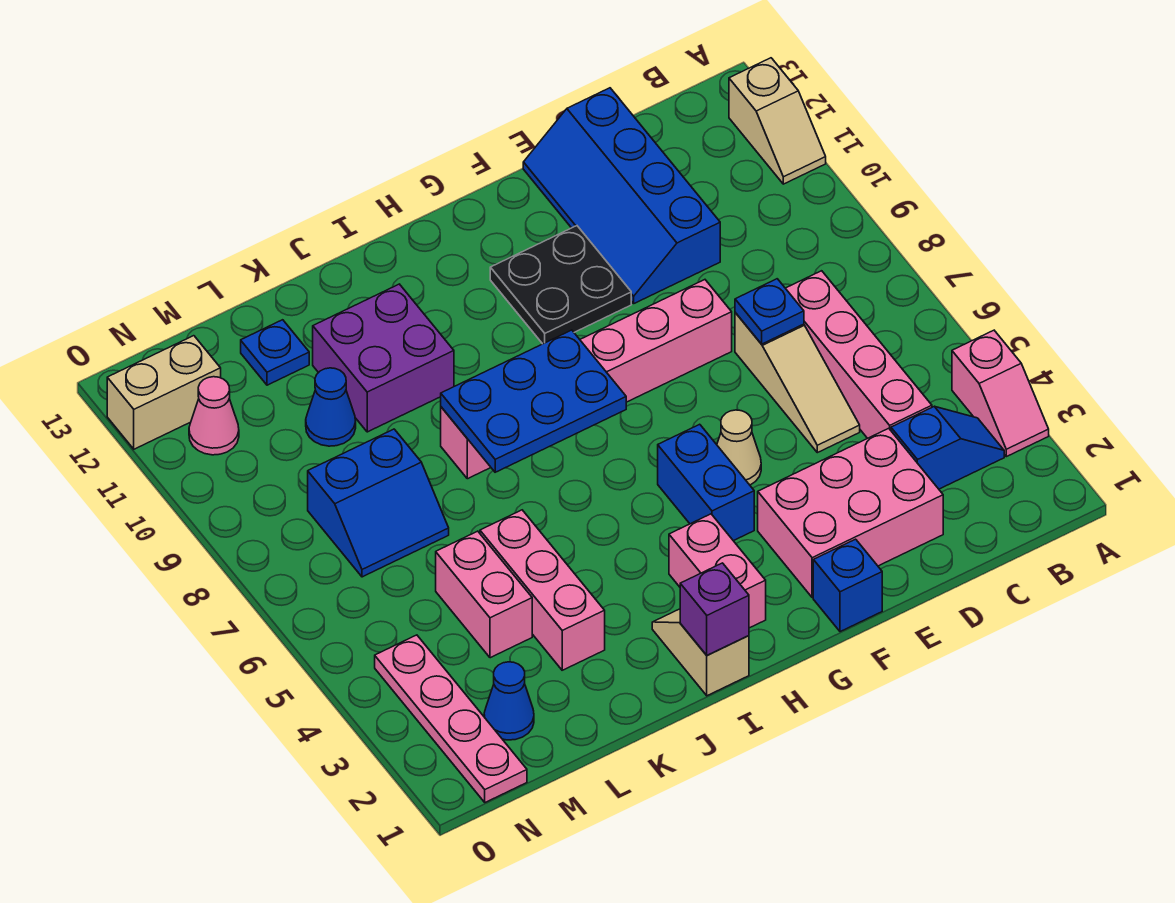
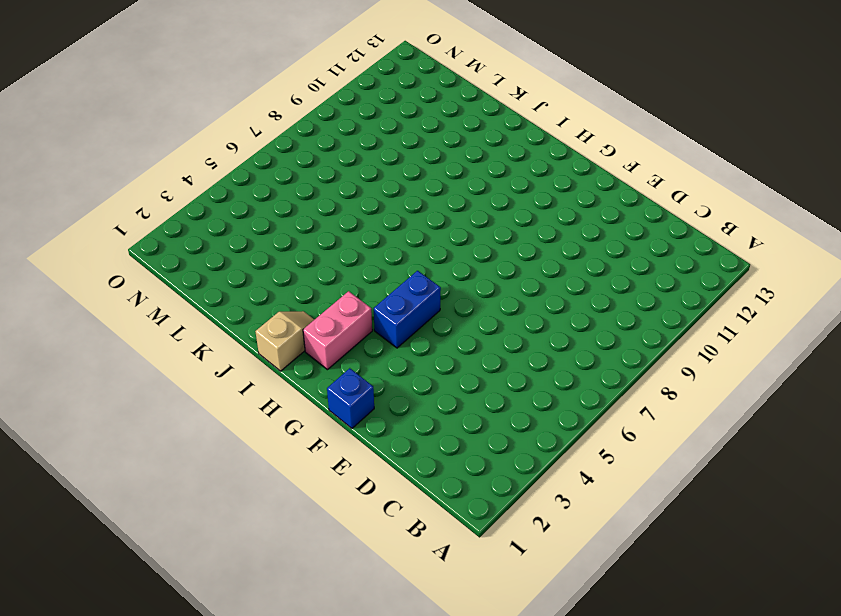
none -> pink slope A3:A4 level 1 top 4
none -> tan slope A11:A12 level 1 top 12
none -> blue slope B3:C3 level 1 top C

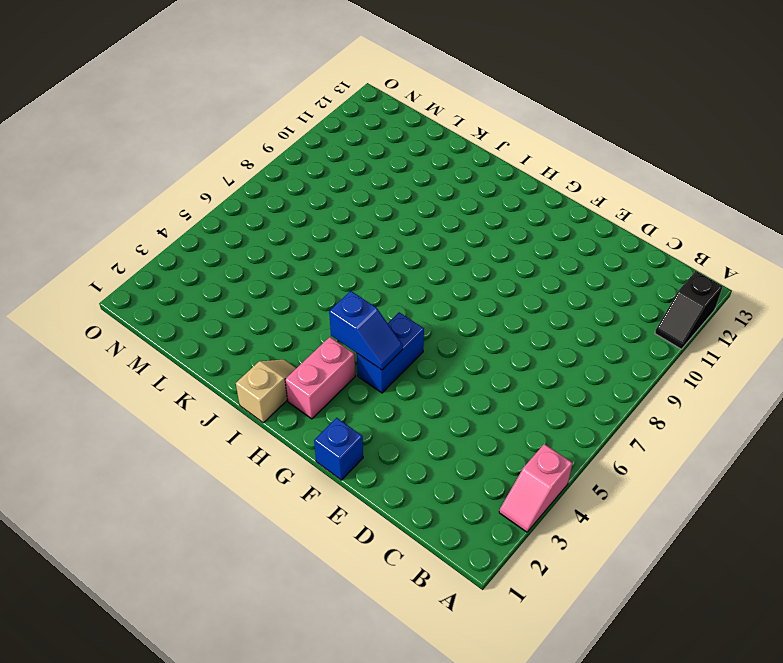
black slope A11:A12 level 1 top 12 -> tan slope A11:A12 level 1 top 12
blue slope G4:H4 level 2 top H -> blue slope B3:C3 level 1 top C
none -> pink brick C4:C7 level 1
none -> pink brick D2:F3 level 1
none -> tan slope D5:D7 level 1 top 7

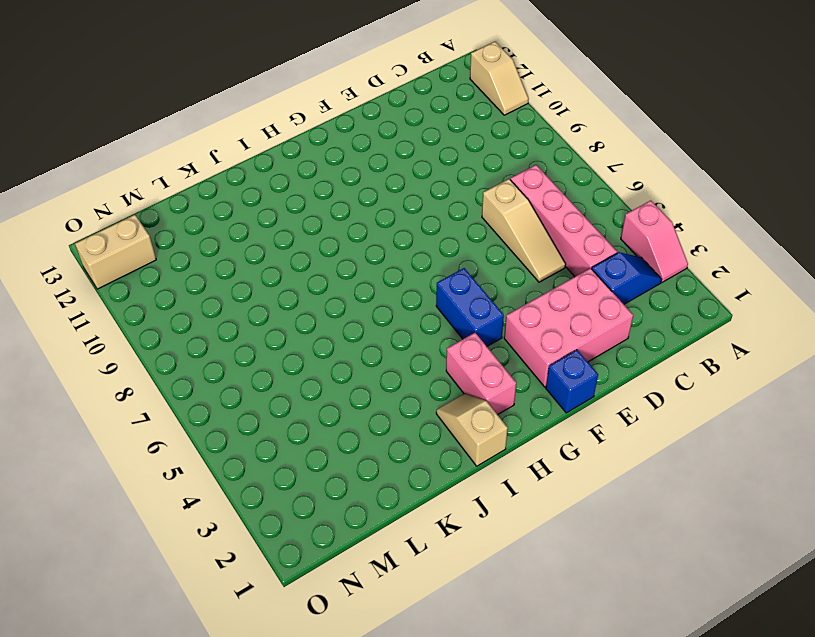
none -> blue slope D10:E13 level 1 top D
none -> pink brick E8:J8 level 1
none -> tan cone F5 level 1

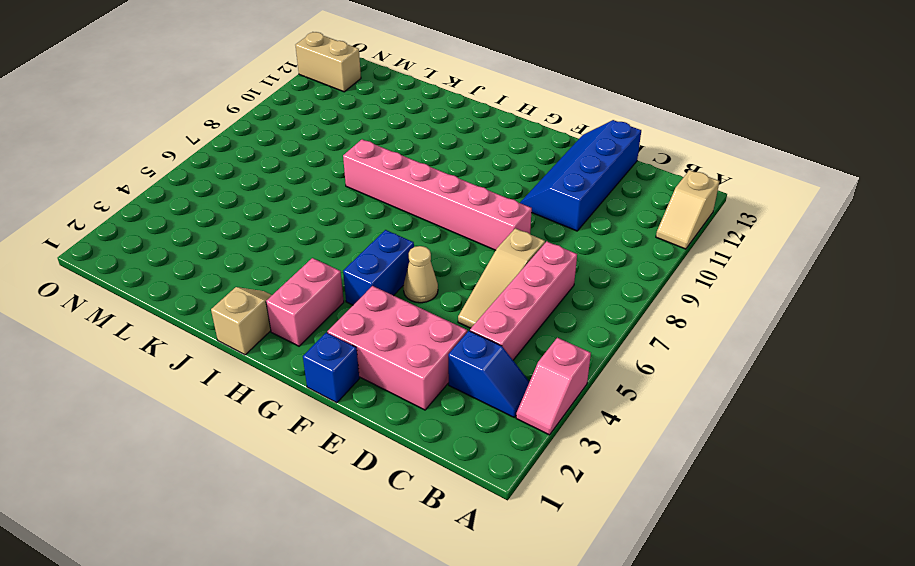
none -> black plate F10:G11 level 1
none -> purple brick J10:K11 level 1
none -> pink brick K3:K5 level 1

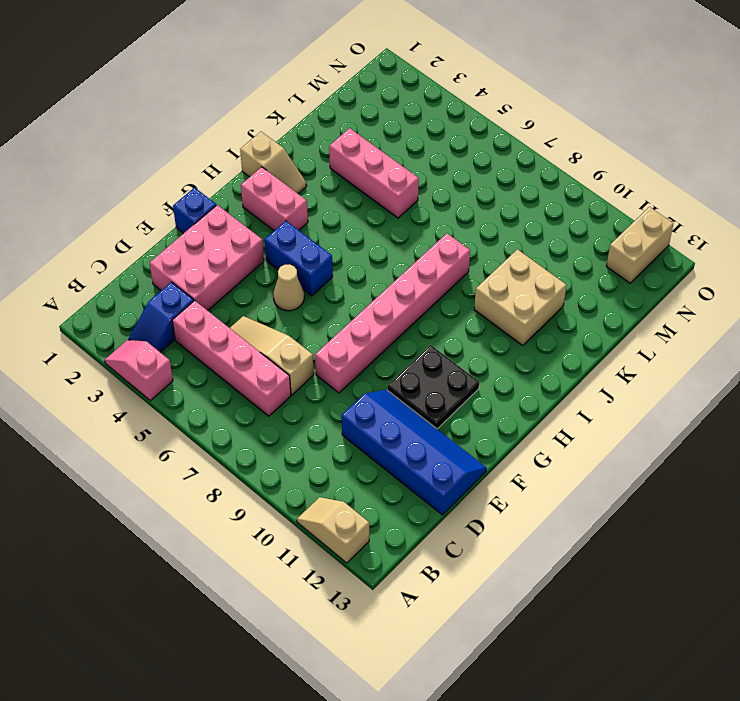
tan brick J10:K11 level 1 -> purple brick J10:K11 level 1
none -> pink brick L4:L5 level 1
none -> blue slope L7:M8 level 1 top 8
none -> blue cone L10 level 1

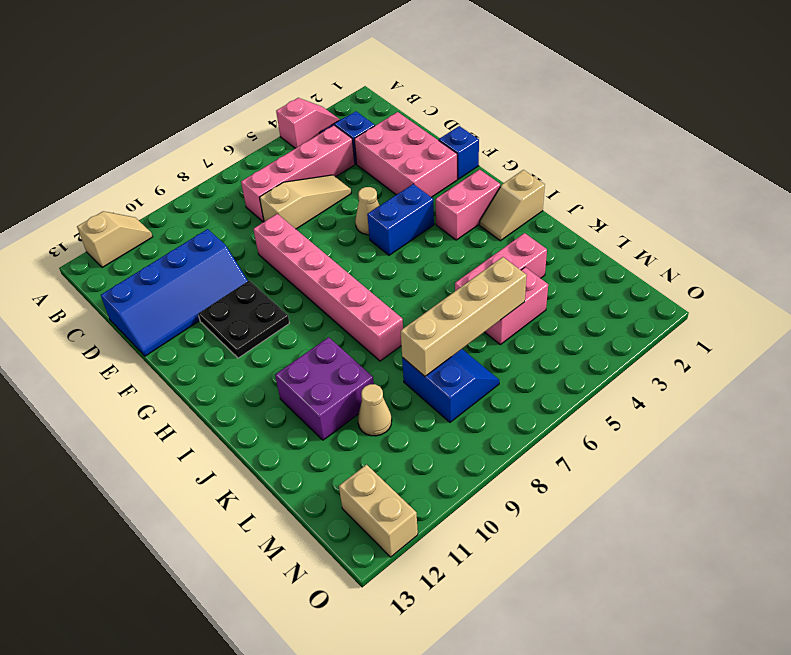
tan brick L5:L8 level 2 -> none
tan cone L10 level 1 -> blue cone L10 level 1
none -> blue plate L12 level 1
none -> blue cone M2 level 1
none -> pink plate N1:N4 level 1

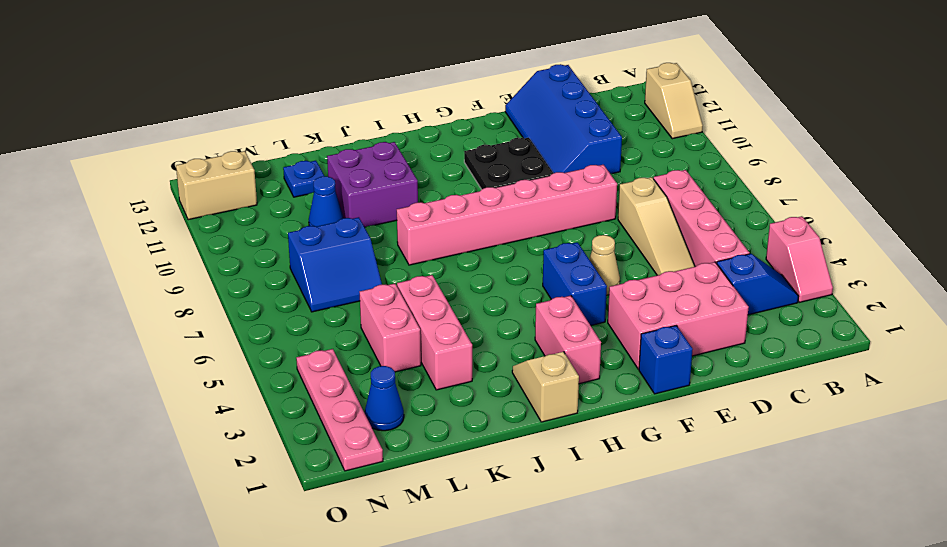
none -> pink cone N11 level 1
none -> blue plate D7 level 2
none -> blue plate H7:J8 level 2

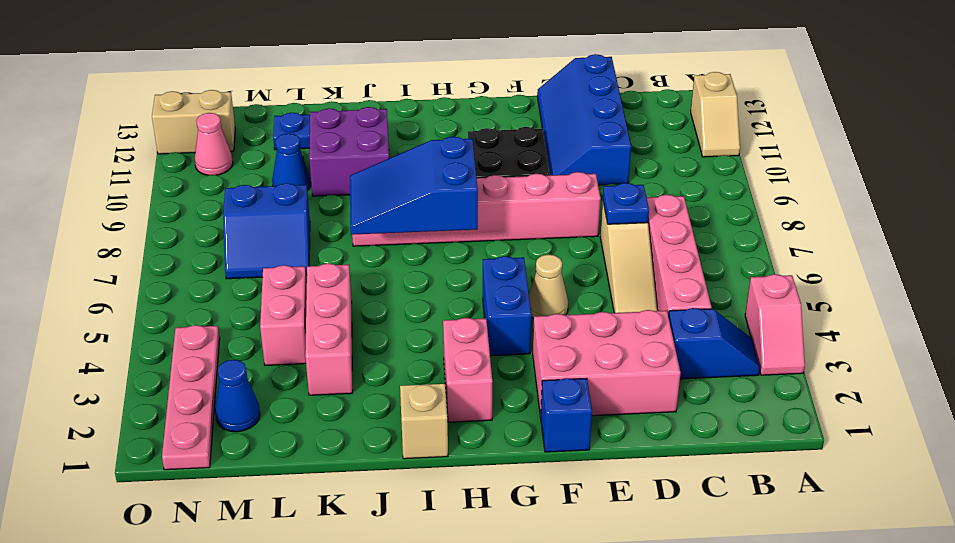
blue slope H7:J8 level 2 top H -> blue plate H7:J8 level 2
none -> purple brick I1 level 2

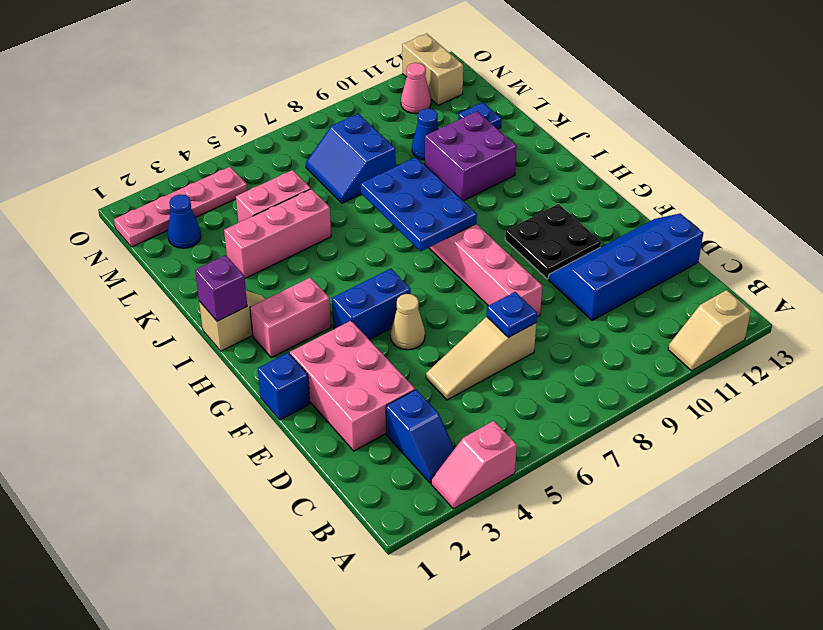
none -> pink brick C4:C7 level 1

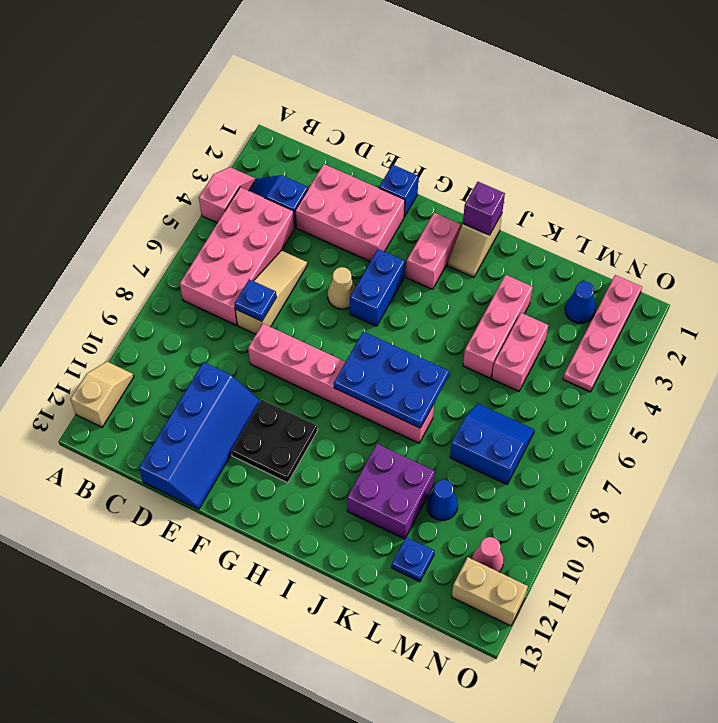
pink brick B4:C7 level 1 -> pink brick C4:C7 level 1

